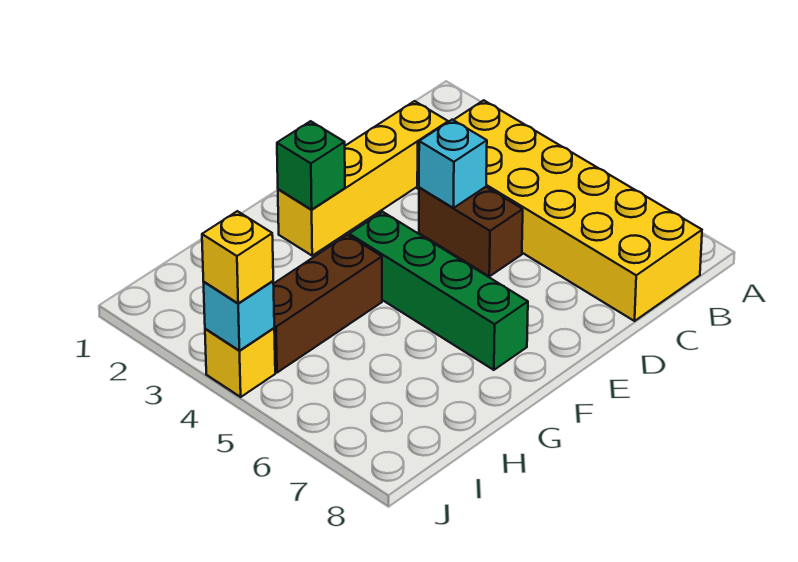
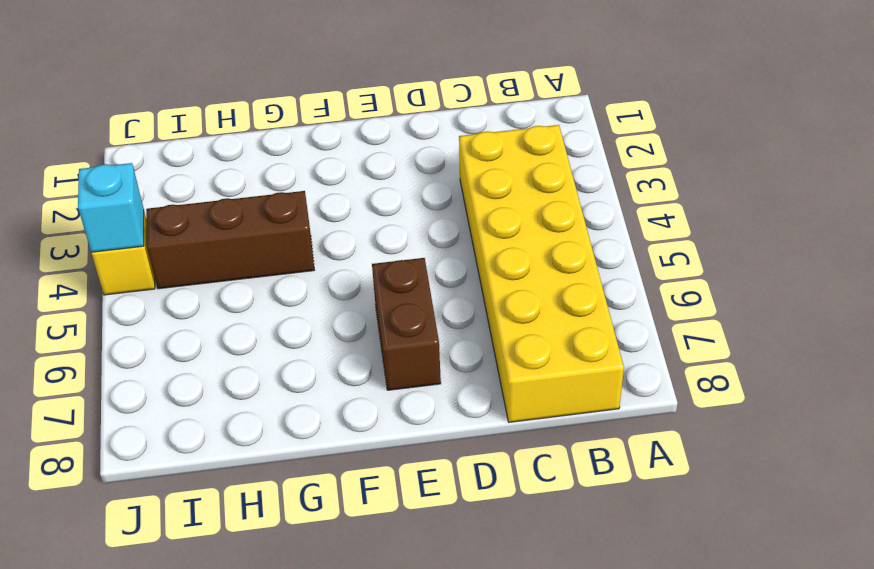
brown brick E6:E7 level 1 -> brown brick D4:D5 level 1
none -> yellow brick C2:F2 level 1
none -> green brick F4:F7 level 1

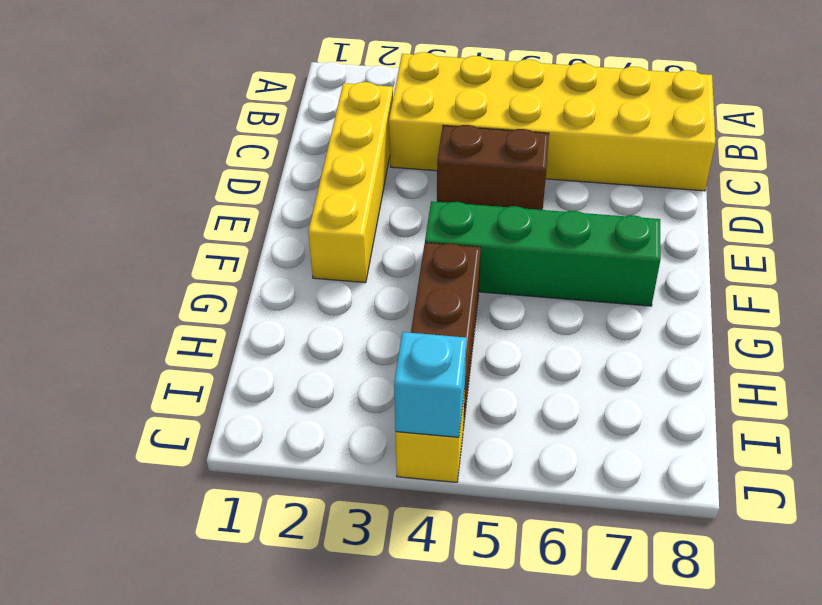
none -> cyan brick D4 level 2
none -> green brick F2 level 2

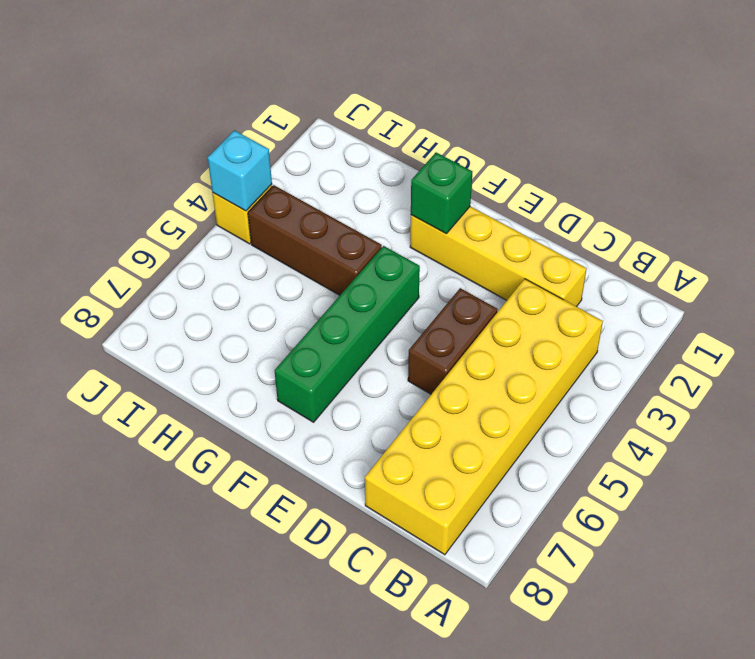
none -> cyan brick D4 level 2
none -> yellow brick J4 level 3

